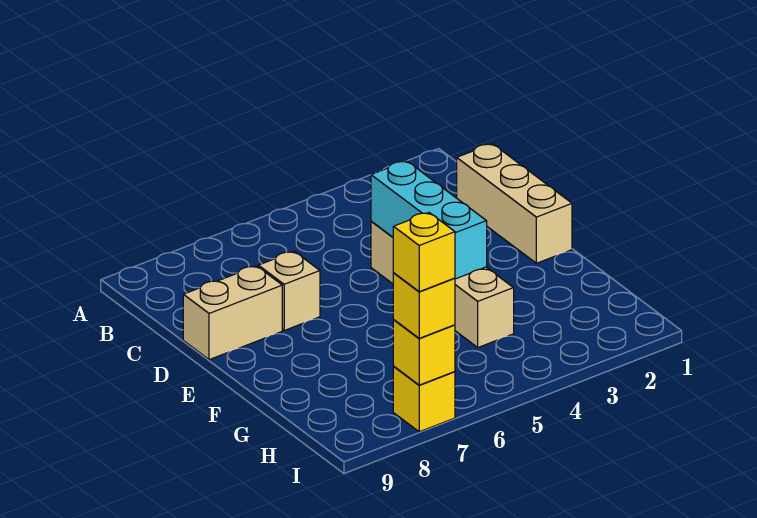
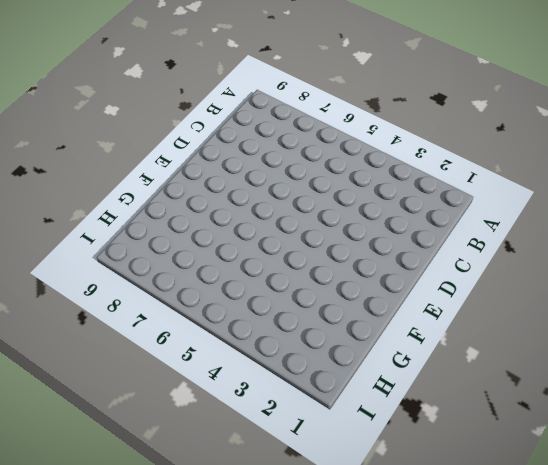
none -> tan brick C1:E1 level 1
none -> tan brick D4:G4 level 1

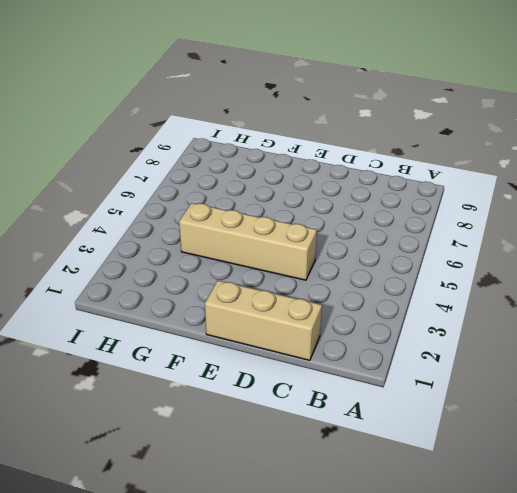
none -> tan brick D7 level 1
none -> tan brick D8:D9 level 1

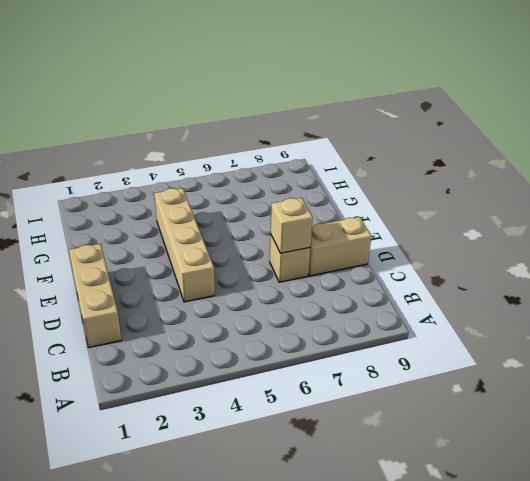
tan brick D7 level 2 -> none
none -> yellow brick I7 level 1
none -> cyan brick D4:F4 level 2

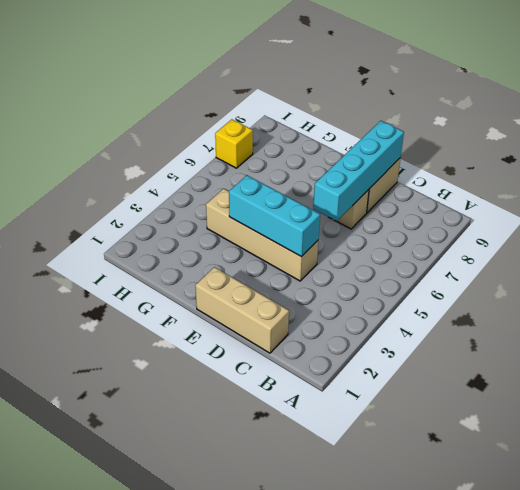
cyan brick D6:D9 level 2 -> none
none -> yellow brick I7 level 2
none -> yellow brick I7 level 3

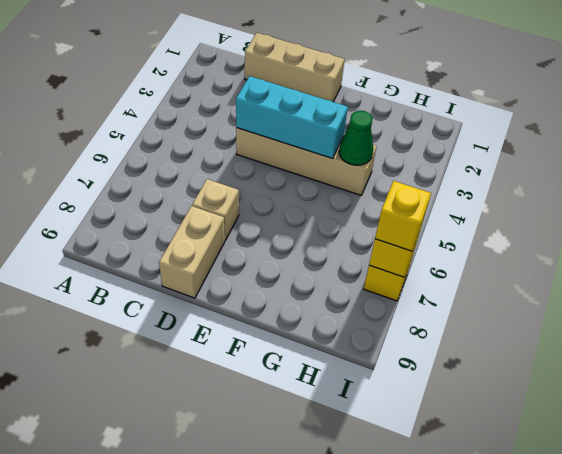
green cone G4 level 2 -> none
none -> yellow brick I7 level 4

